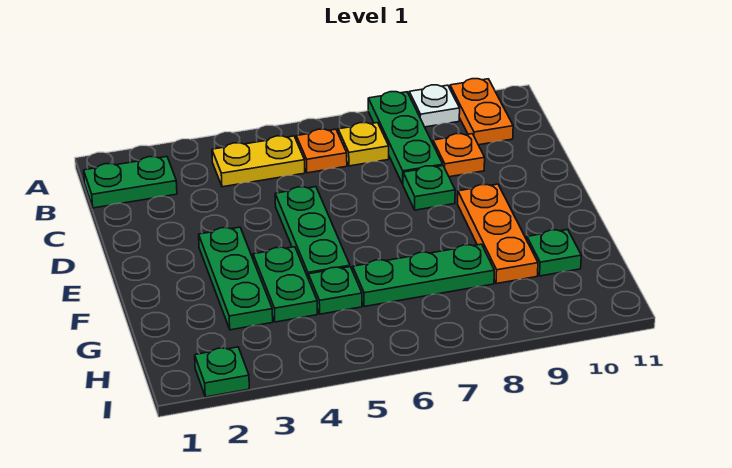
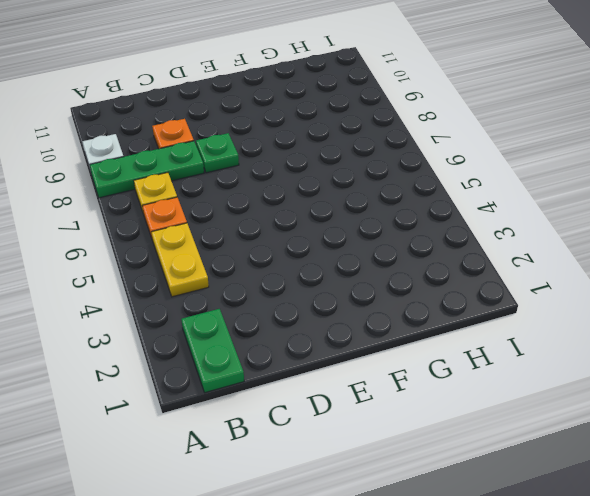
none -> orange plate A10:B10 level 1
none -> green plate D5:F5 level 1
none -> green plate E3:G3 level 1

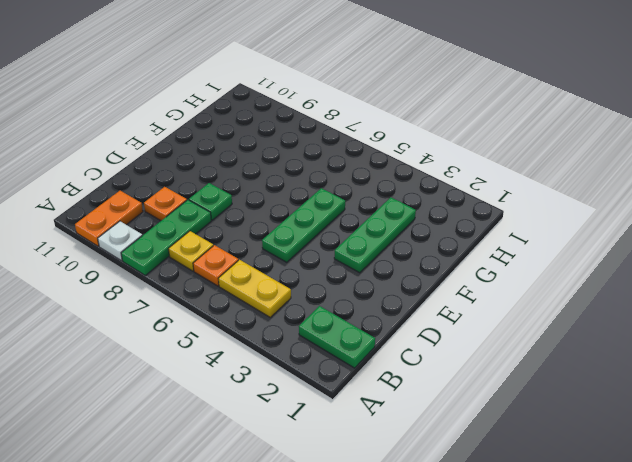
none -> orange plate E9:G9 level 1
none -> green plate F4:G4 level 1
none -> green plate G5 level 1

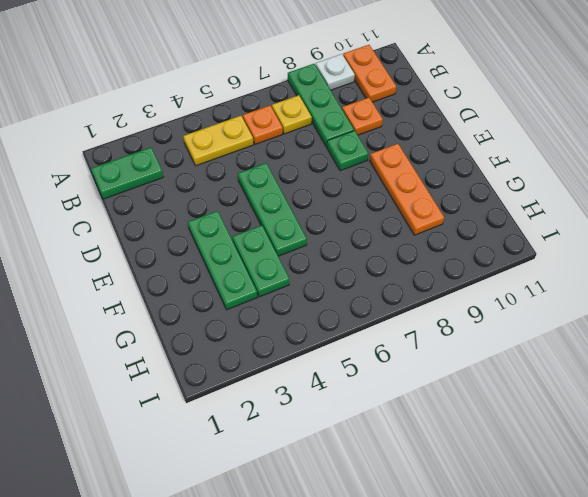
none -> green plate G5 level 1
none -> green plate G6:G8 level 1
none -> green plate G10 level 1

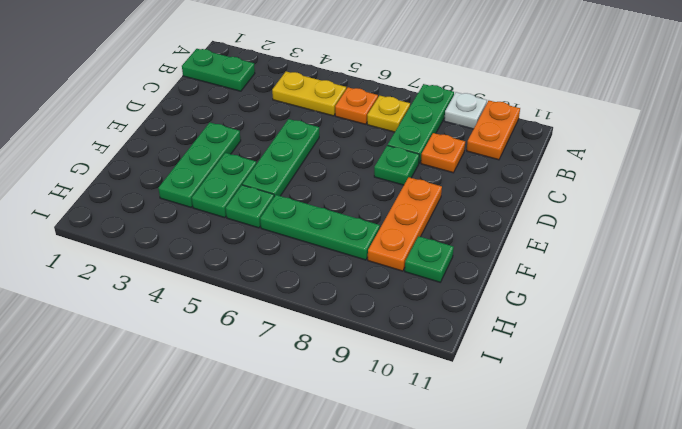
none -> green plate I2 level 1

